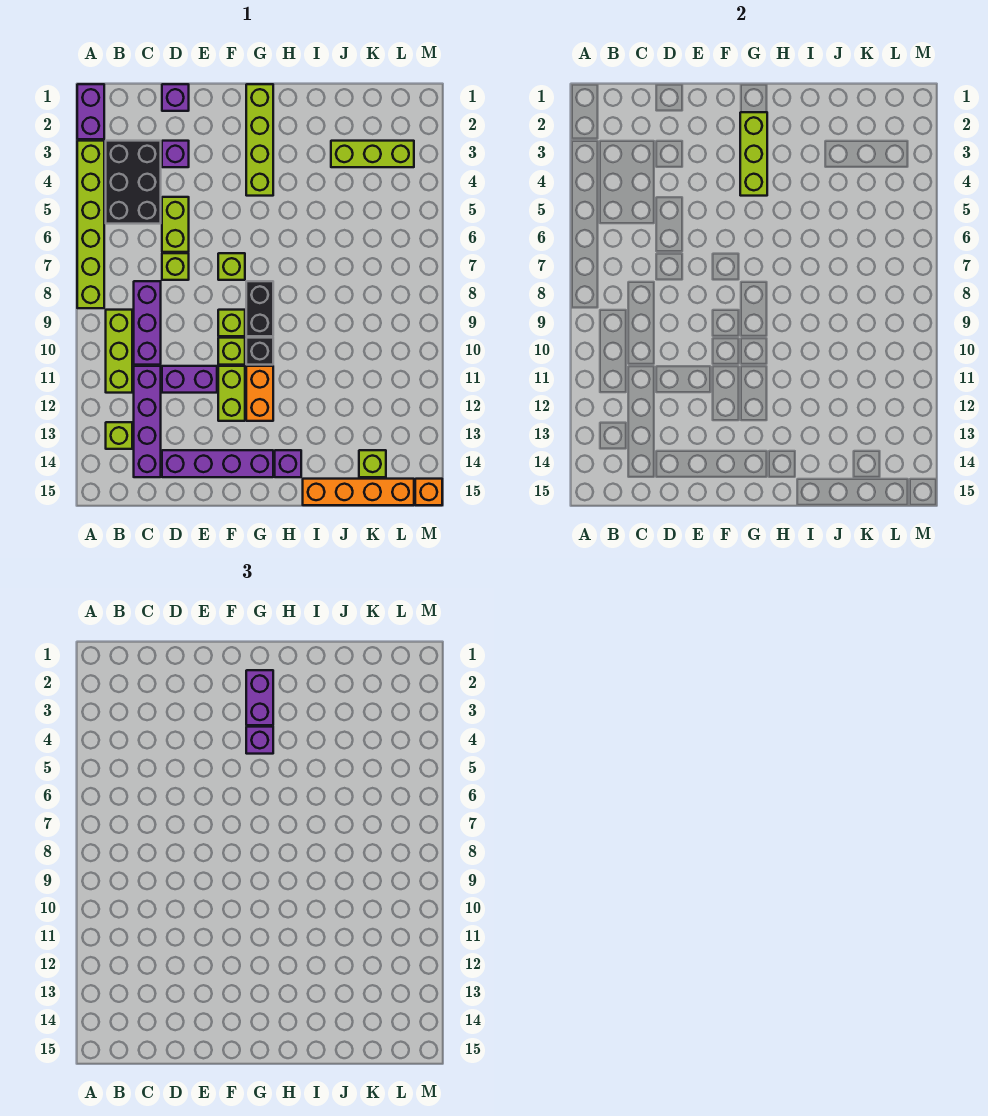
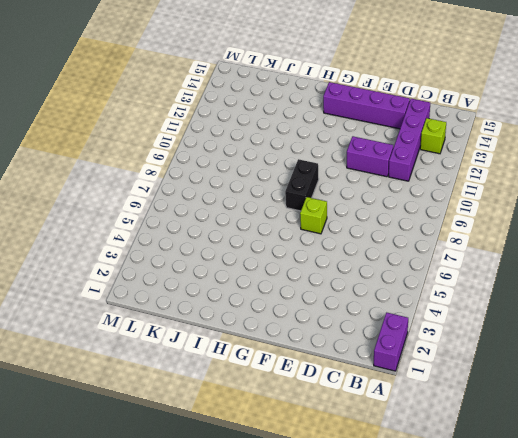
none -> lime brick A3:A8 level 1
none -> black brick B3:C5 level 1
none -> lime brick B9:B11 level 1

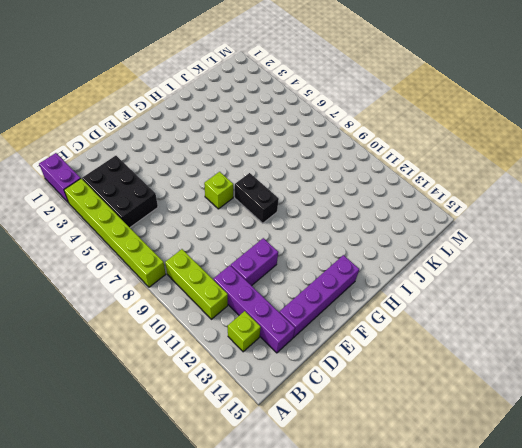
none -> purple brick C8:C10 level 1
none -> purple brick D1 level 1
none -> purple brick D3 level 1

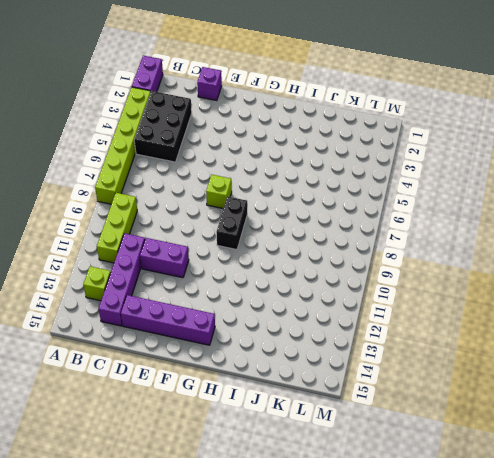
none -> purple brick C8:C10 level 1
none -> purple brick D3 level 1
none -> lime brick D5:D6 level 1

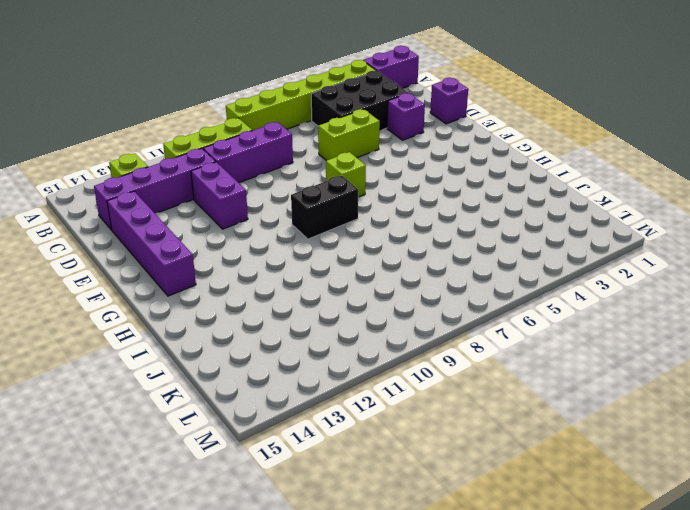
none -> lime brick D7 level 1
none -> lime brick F9 level 1
none -> lime brick F10 level 1

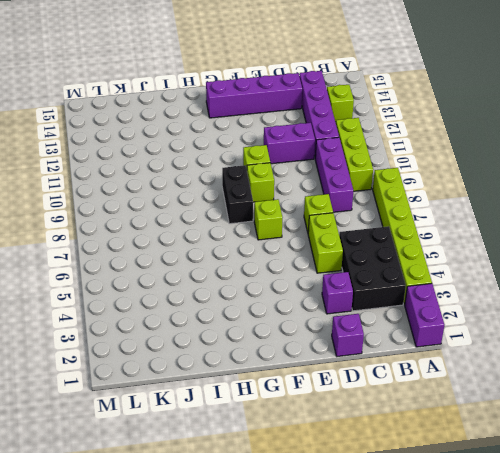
none -> lime brick F11:F12 level 1
none -> lime brick G1:G4 level 1
none -> black brick G10 level 1

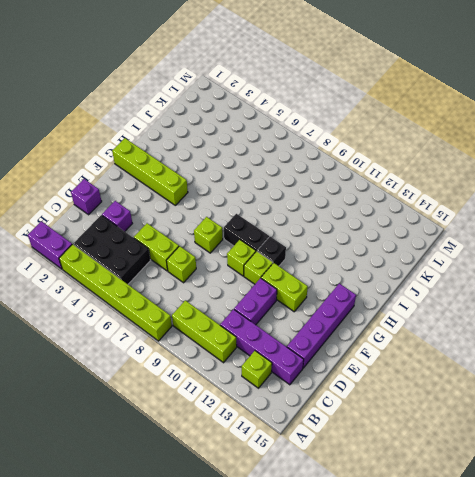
none -> purple brick C8:C10 level 1
none -> orange brick G11:G12 level 1
none -> purple brick H14 level 1

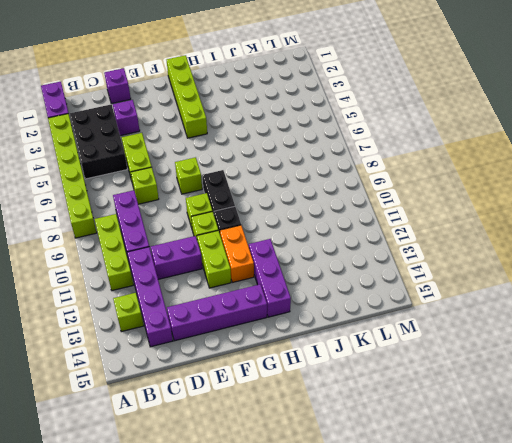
purple brick H12:H14 level 1 -> purple brick H14 level 1
none -> orange brick I15:L15 level 1
none -> lime brick J3:L3 level 1
none -> lime brick K14 level 1

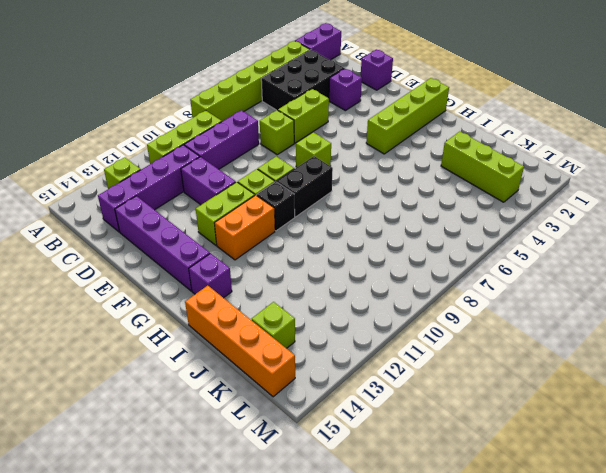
none -> orange brick M15 level 1
none -> lime brick G2:G4 level 2
none -> purple brick G2:G3 level 3

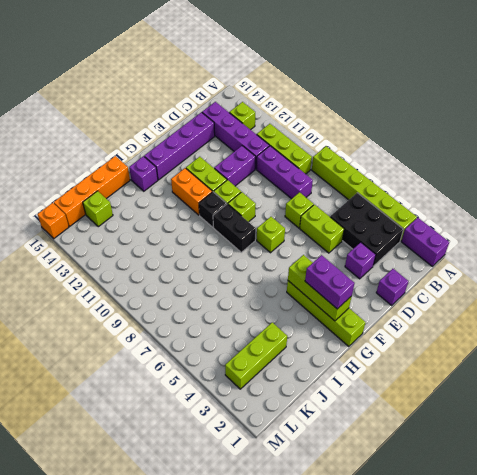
none -> purple brick G4 level 3

